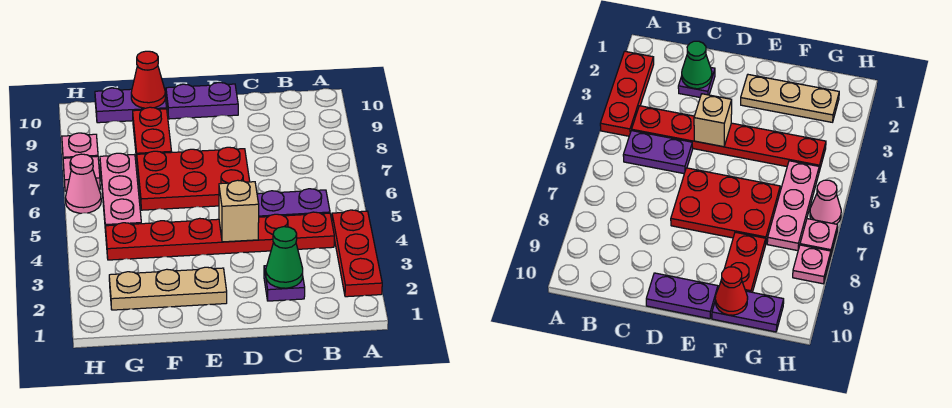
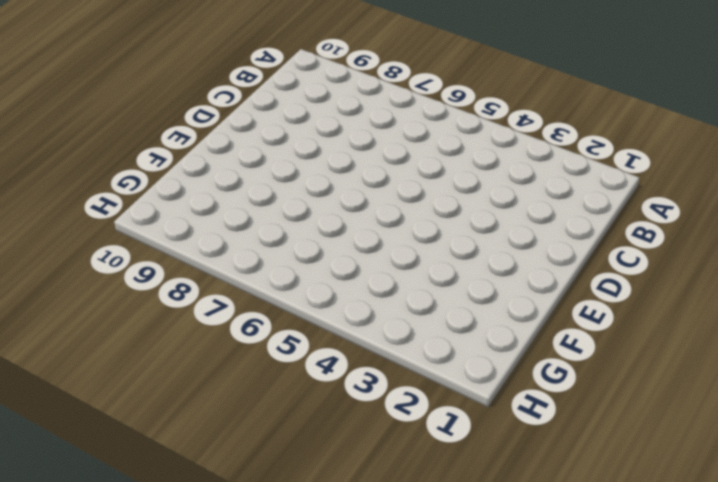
none -> red plate A2:A4 level 1
none -> red plate B4:G4 level 1
none -> purple plate B5:C5 level 1

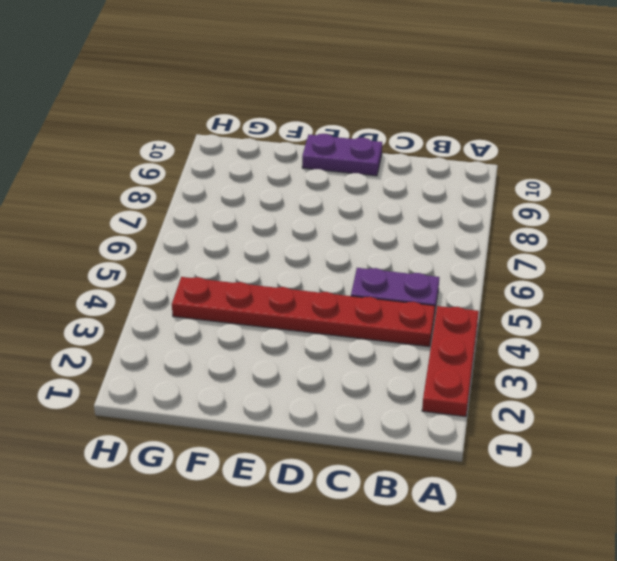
none -> purple plate C2 level 1
none -> red plate D6:F7 level 1
none -> tan plate E2:G2 level 1

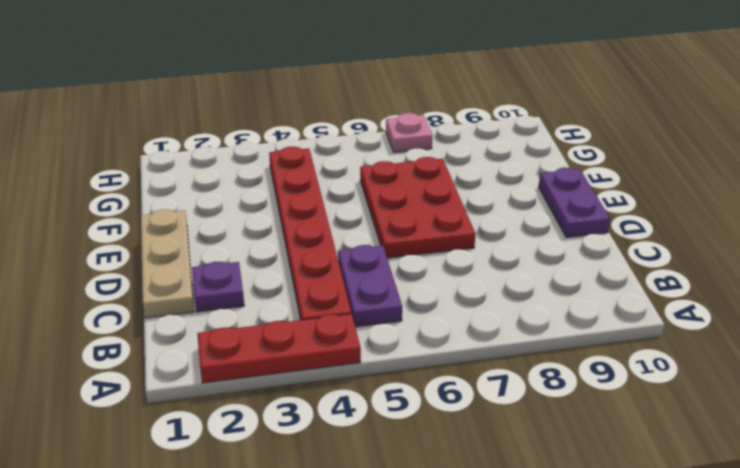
tan plate C1:E1 level 1 -> tan plate E2:G2 level 1
none -> red plate F8:F9 level 1
none -> purple plate F10:G10 level 1
none -> pink plate G5:G7 level 1

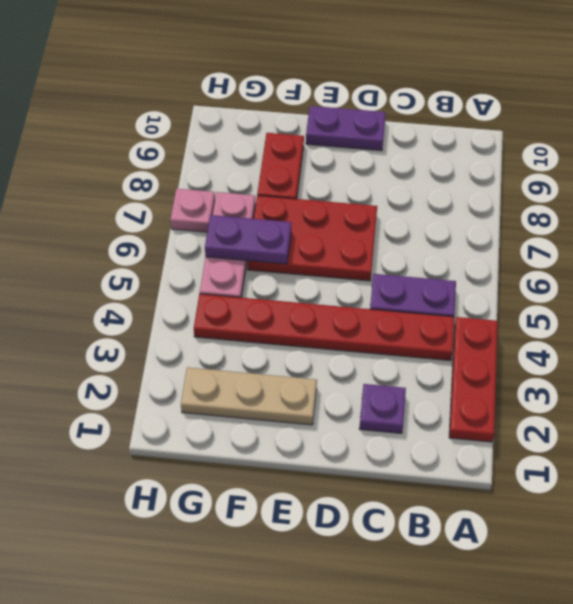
purple plate F6:G6 level 2 -> purple plate F10:G10 level 1
none -> pink cone H6 level 1
none -> pink plate H8 level 1
none -> green cone C2 level 2

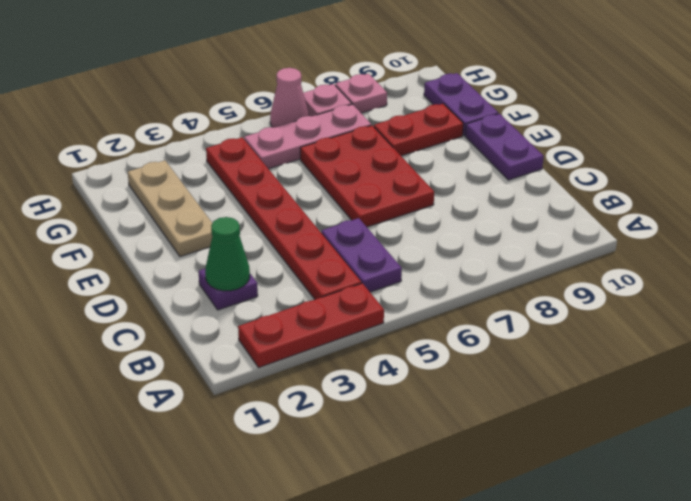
none -> tan brick D4 level 2
none -> red cone F10 level 2

